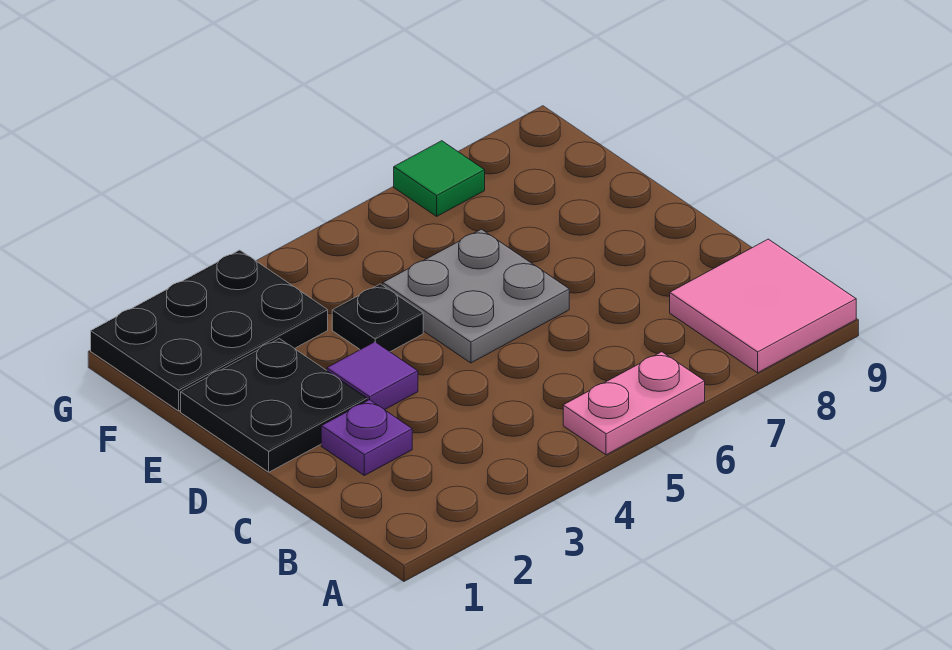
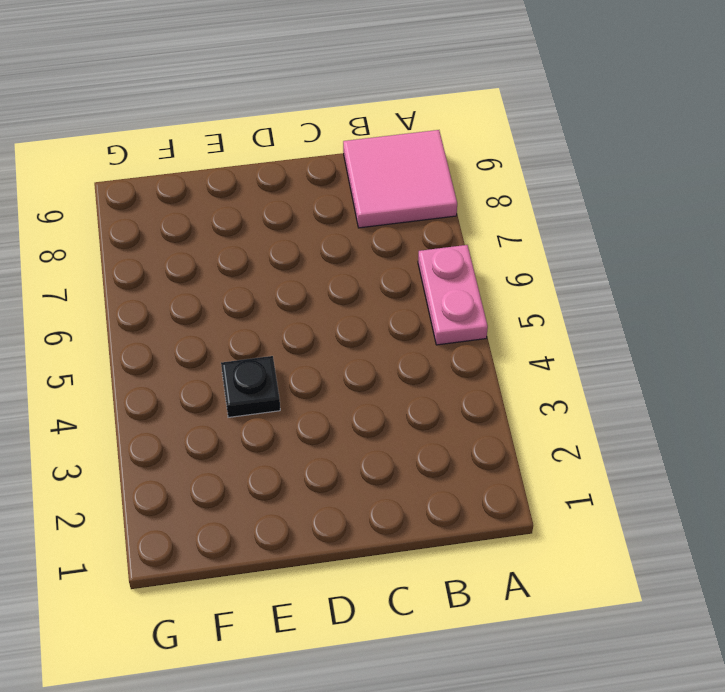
none -> purple plate C2 level 1
none -> black plate D1:E2 level 1

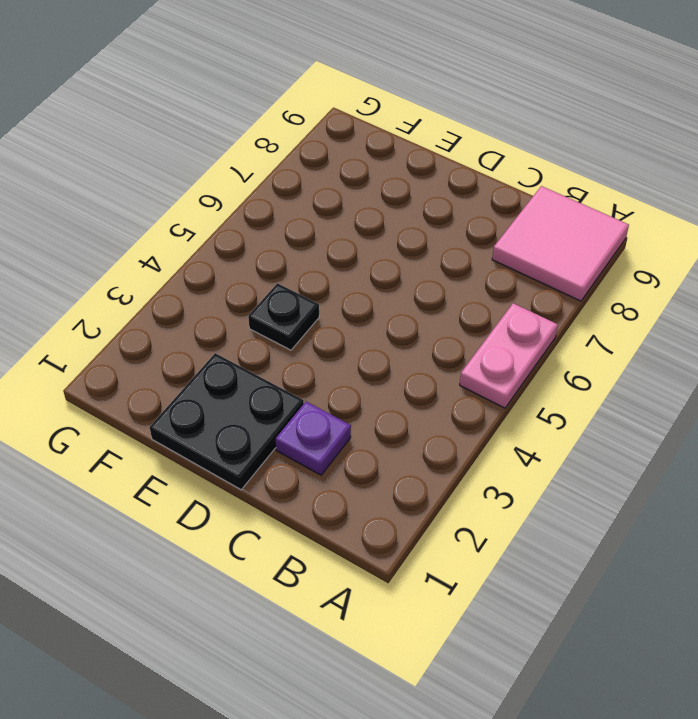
none -> purple tile D3 level 1
none -> grey plate D5:E6 level 1

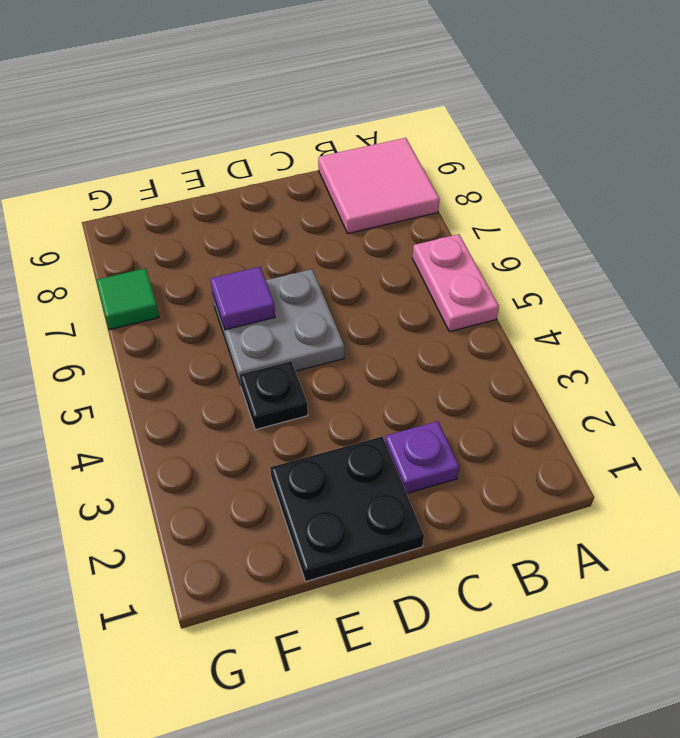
purple tile E6 level 2 -> purple tile D3 level 1
none -> black plate F1:G3 level 1

